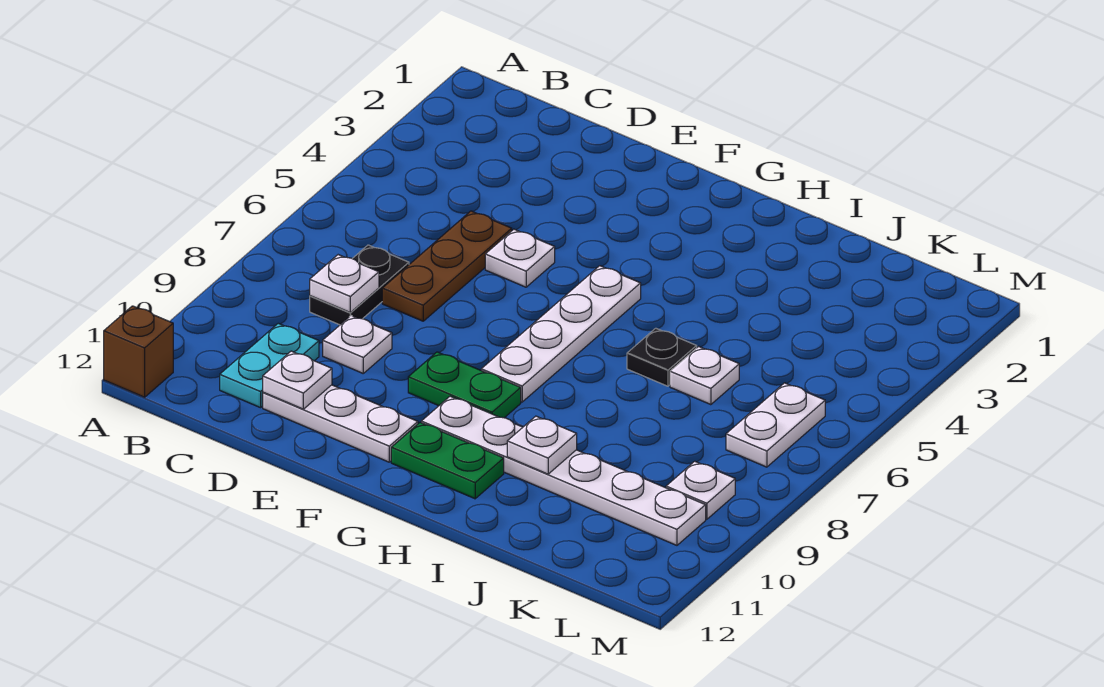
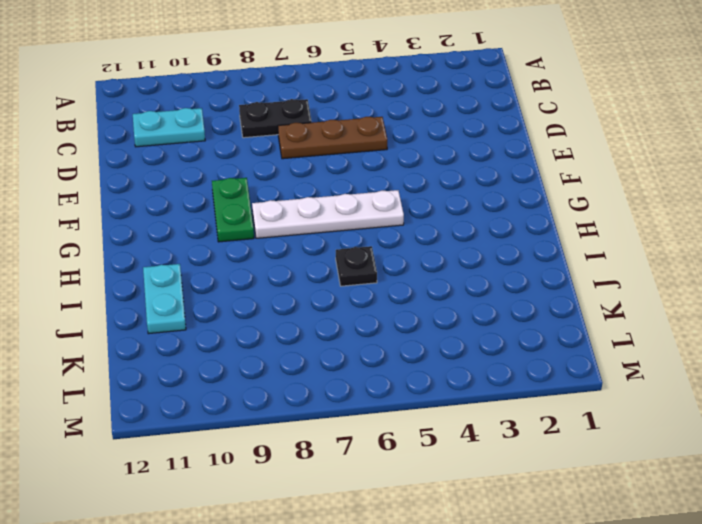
cyan plate I11:J11 level 1 -> none
none -> brown brick A12 level 1
none -> white plate D9 level 1
none -> white plate D11:F11 level 1

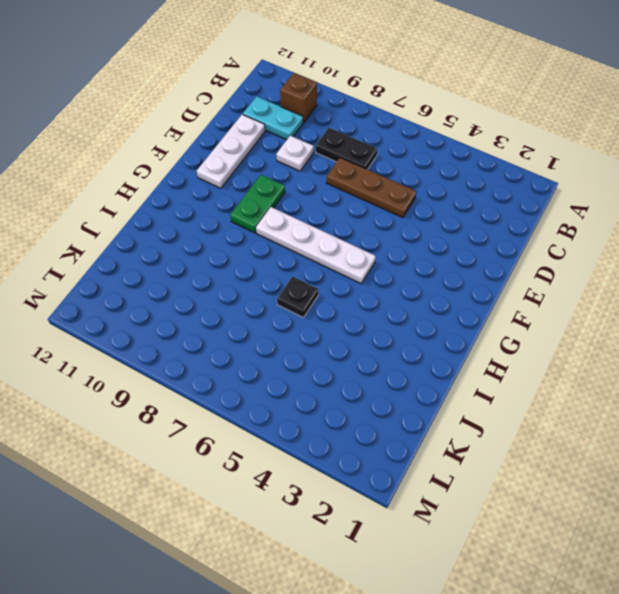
brown brick B10 level 1 -> brown brick A12 level 1
none -> white plate E5 level 1
none -> white plate G10:L10 level 1
none -> green plate G11:H11 level 1

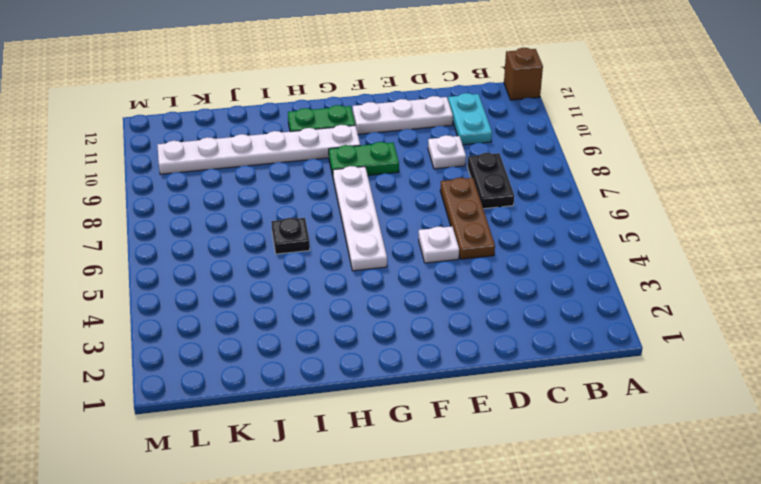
none -> white plate J6 level 1
none -> white plate L6:L7 level 1
none -> white plate L9 level 1

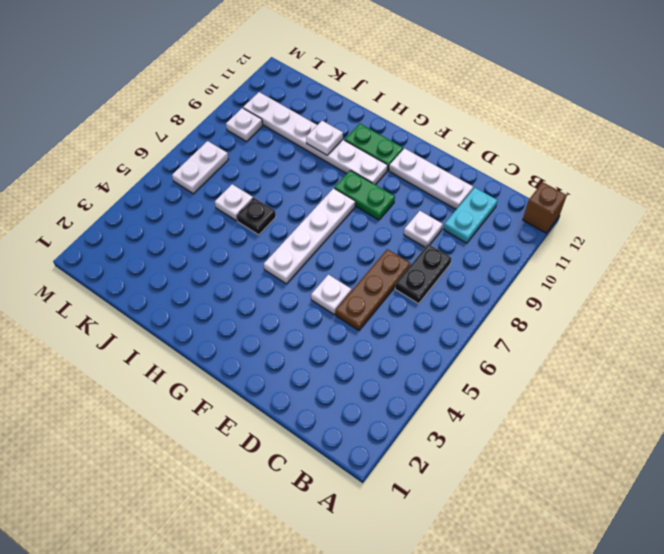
none -> white plate C8 level 2
none -> white plate D11 level 2

